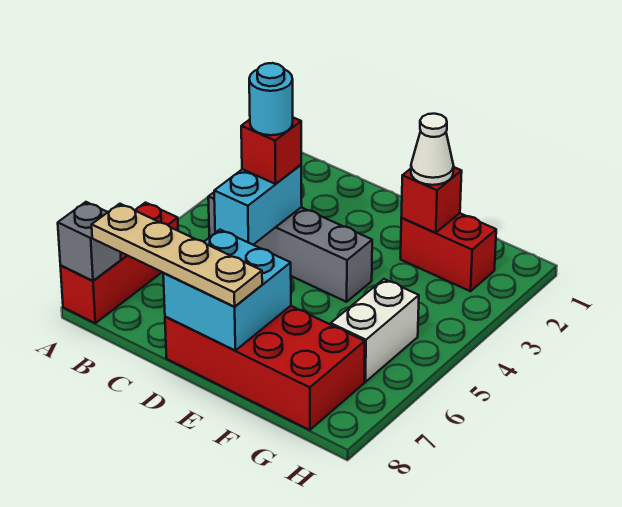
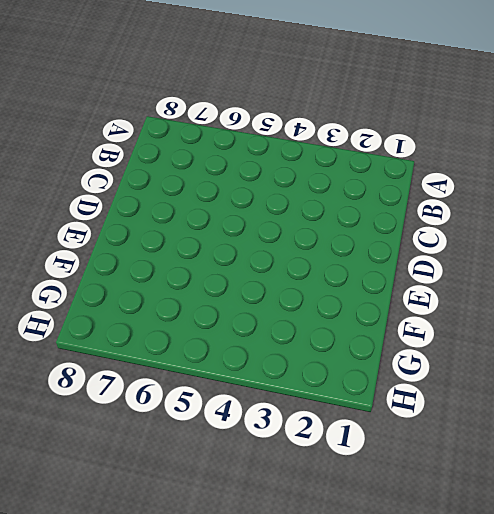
none -> red brick A6:A8 level 1
none -> grey brick B4:E4 level 1
none -> red brick D7:G8 level 1

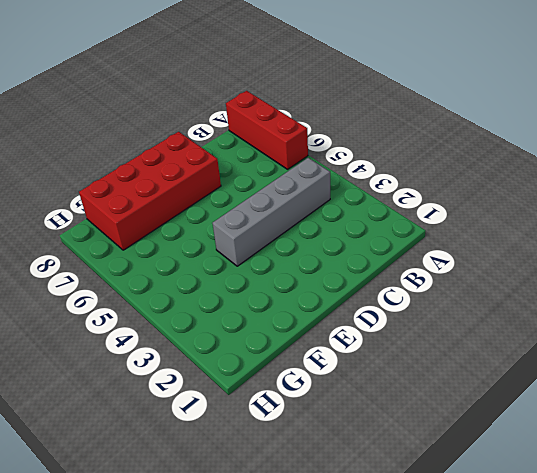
none -> red brick F2:G2 level 1
none -> white brick G5:G6 level 1
none -> grey brick A8 level 2

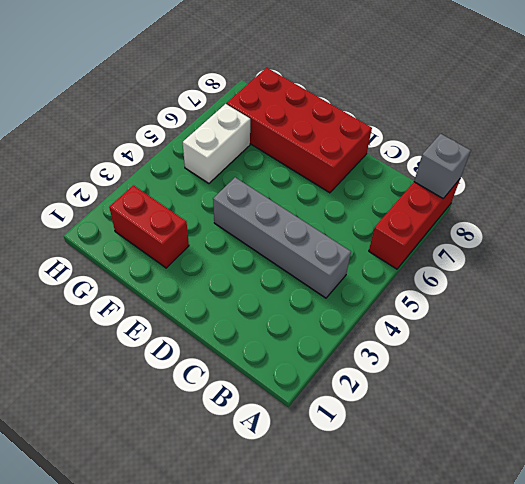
none -> cyan brick C4:C5 level 2
none -> cyan brick D7:E8 level 2
none -> red brick F2 level 2

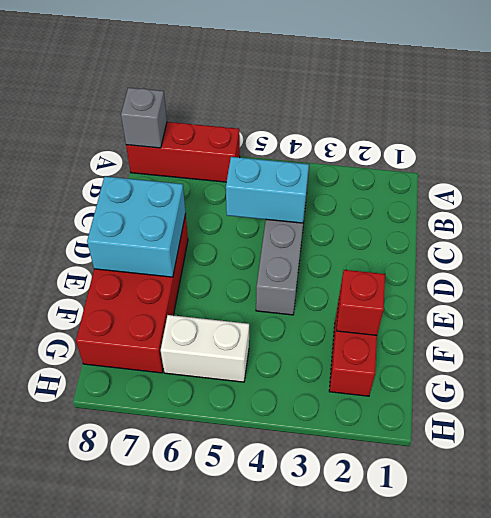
none -> tan plate B8:E8 level 3
none -> red brick C4 level 3
none -> white cone F2 level 3

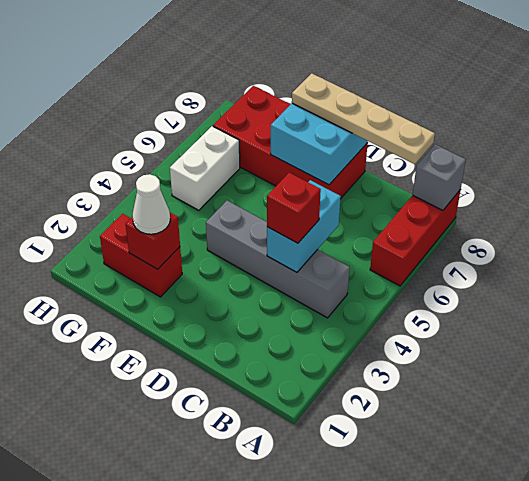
none -> cyan round brick C4 level 4

